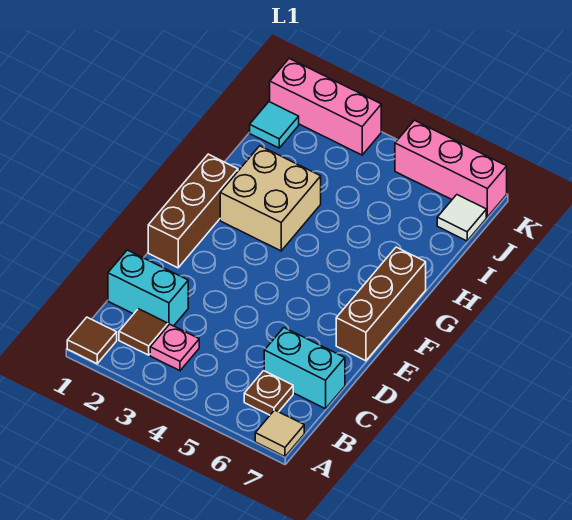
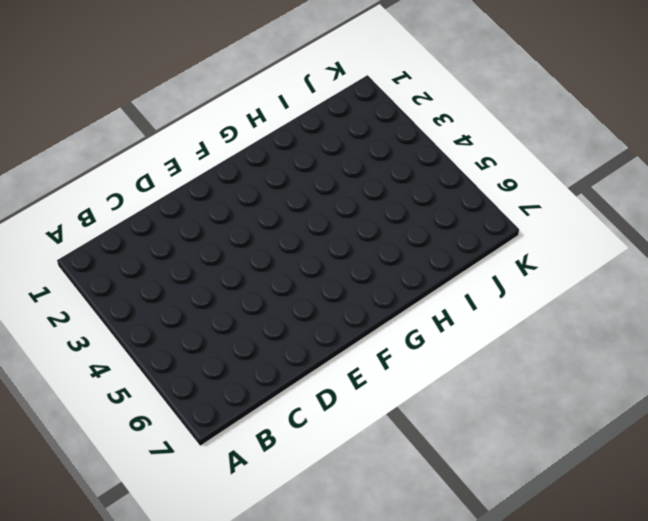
none -> brown tile A1 level 1
none -> tan tile A7 level 1
none -> brown tile B2 level 1

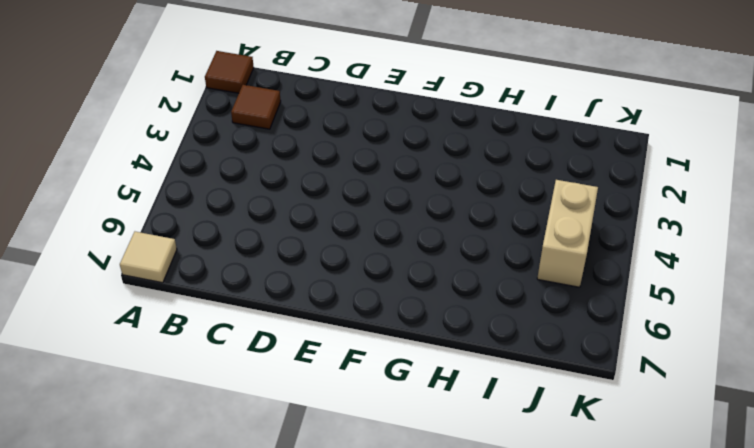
tan brick J4:J5 level 1 -> none
none -> pink plate B3 level 1
none -> brown plate B6 level 1
none -> cyan brick C1:C2 level 1

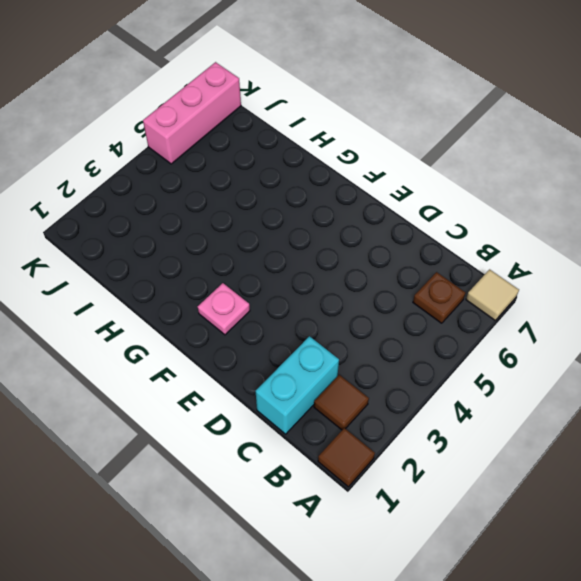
pink plate F2 level 1 -> pink plate B3 level 1
none -> cyan brick C6:C7 level 1
none -> brown brick E1:G1 level 1
none -> brown brick E7:G7 level 1

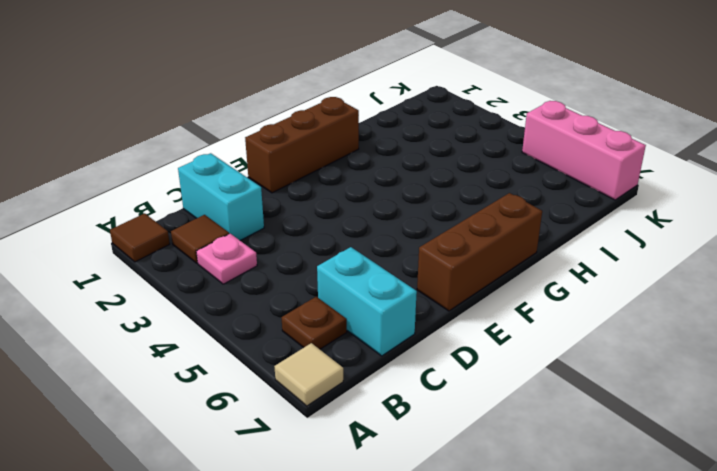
none -> tan brick G2:H3 level 1
none -> cyan tile J1 level 1
none -> white tile J7 level 1

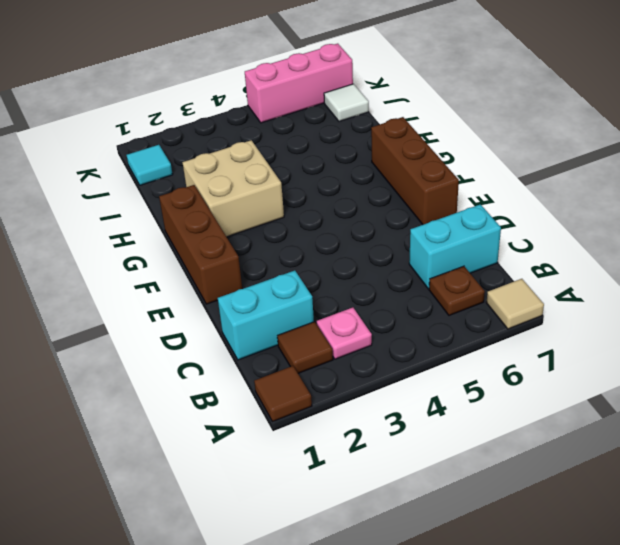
none -> pink brick K1:K3 level 1

